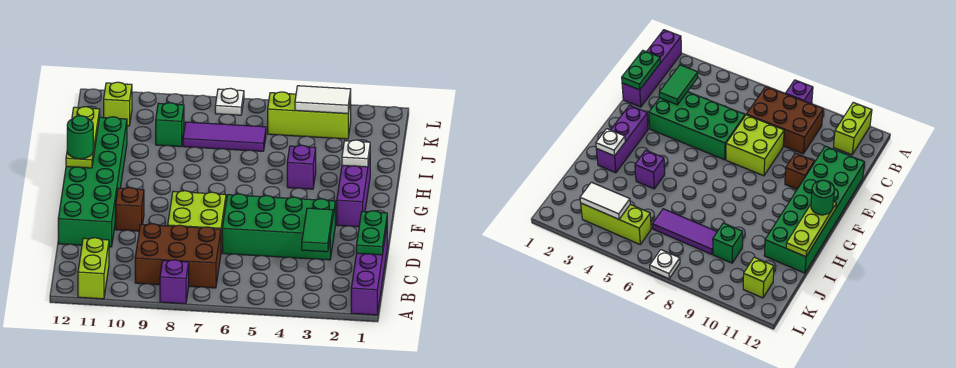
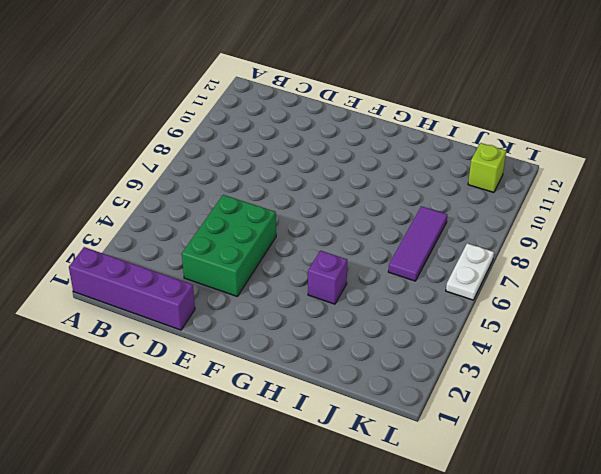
green brick D3:E5 level 1 -> green brick D3:E6 level 1
white plate L6:L7 level 1 -> white plate L7 level 1
none -> purple brick A8 level 1
none -> lime brick A11:B11 level 1
none -> brown brick B7:C9 level 1

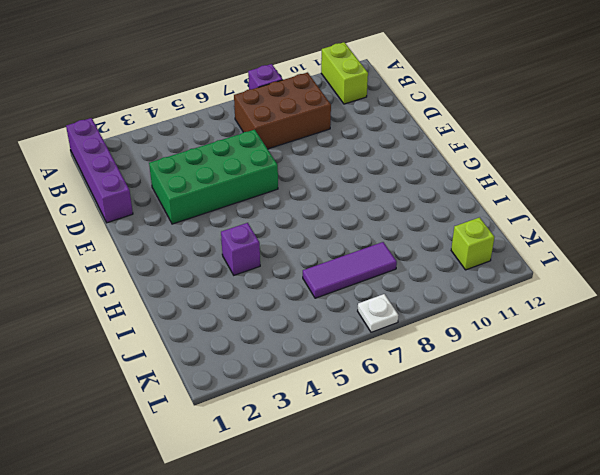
none -> lime brick D7:E8 level 1
none -> green brick D11:I12 level 1
none -> brown brick E10 level 1

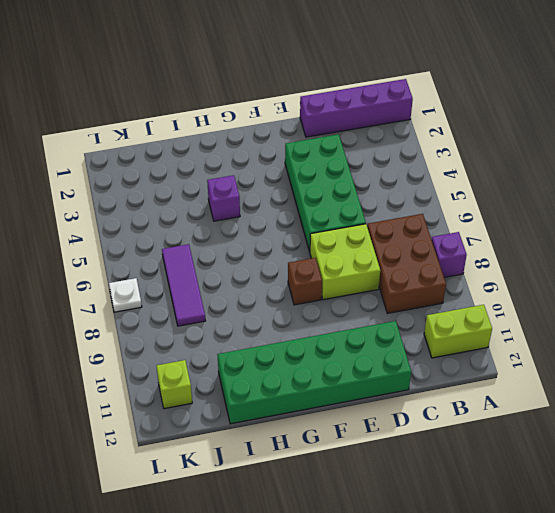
brown brick F8 level 1 -> brown brick E10 level 1
none -> purple brick F2:H2 level 1
none -> green brick J9 level 1
none -> lime brick K3:K5 level 1

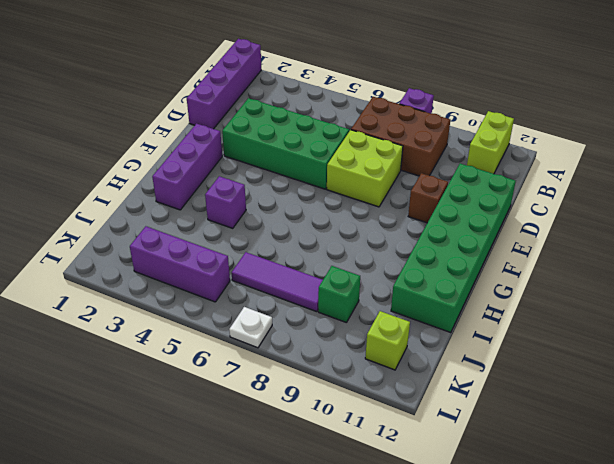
purple brick K3:K5 level 1 -> lime brick K3:K5 level 1
none -> green plate C1:D1 level 2
none -> green tile C3:D3 level 2
none -> lime plate G12:I12 level 2

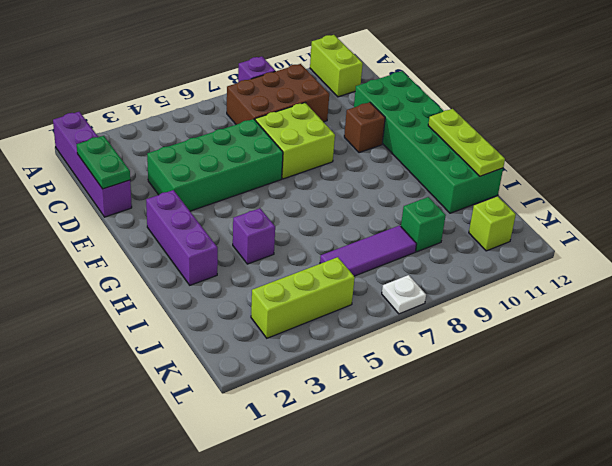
none -> green tile C3:D3 level 2
none -> white plate H2 level 2
none -> white tile K3:K4 level 2

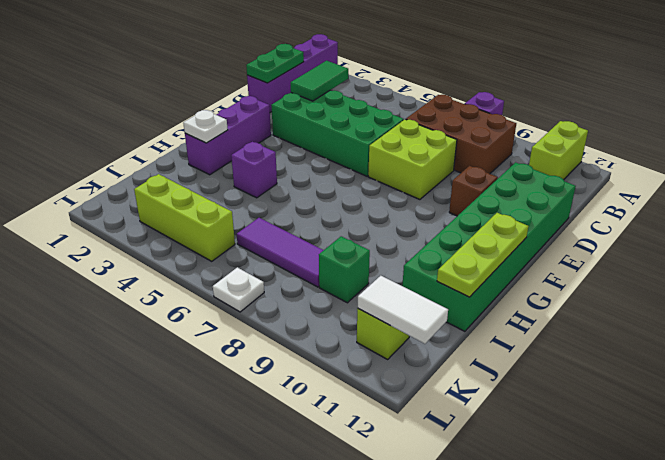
white tile K11:K12 level 2 -> white tile K3:K4 level 2
none -> green round brick G12 level 3

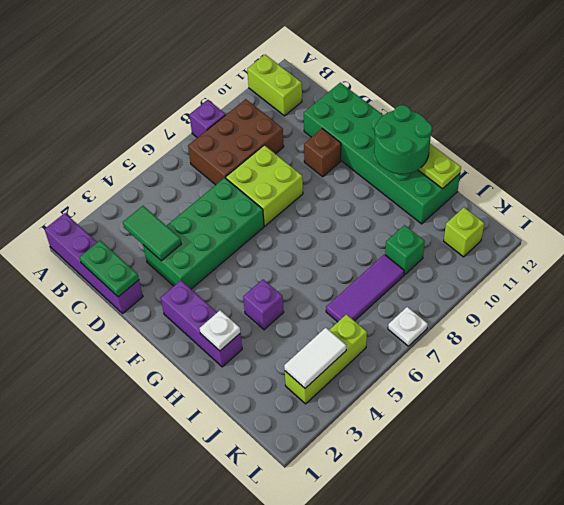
green round brick G11:H12 level 3 -> green round brick G12 level 3

